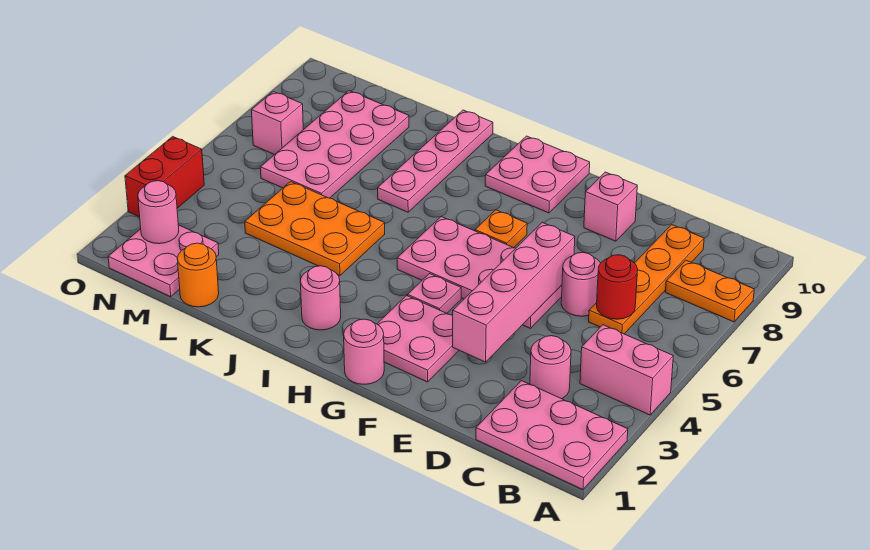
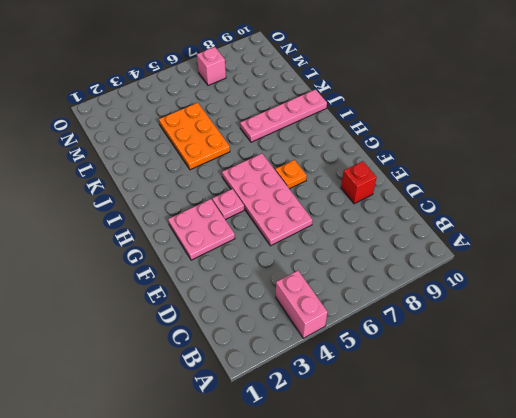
red brick E9 level 1 -> pink brick E9 level 1
none -> pink plate A1:C2 level 1
none -> orange plate A8:B8 level 1
none -> pink round brick C3 level 1

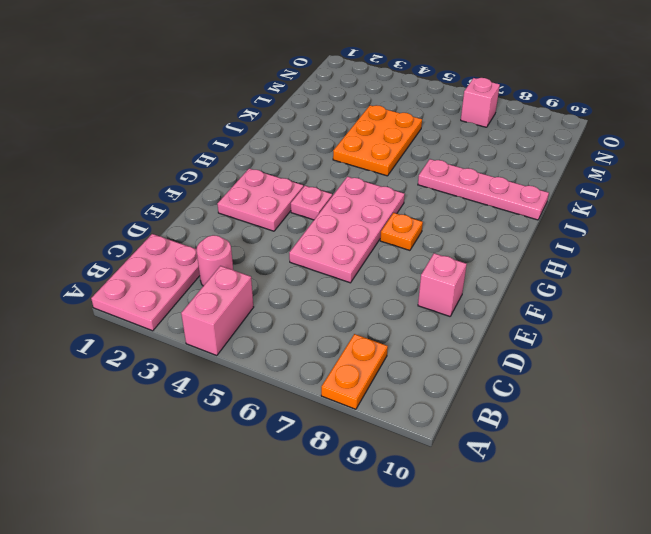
none -> orange plate C6:C9 level 1
none -> pink round brick D6 level 1
none -> pink round brick G1 level 1

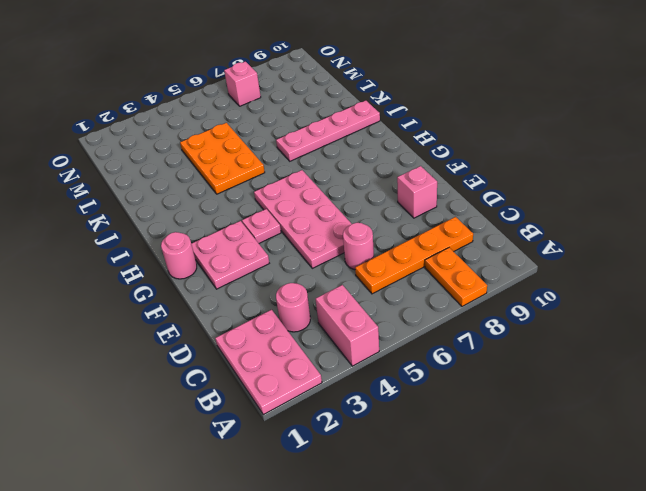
none -> orange plate G7 level 1
none -> pink plate G9:H10 level 1
none -> pink round brick I2 level 1

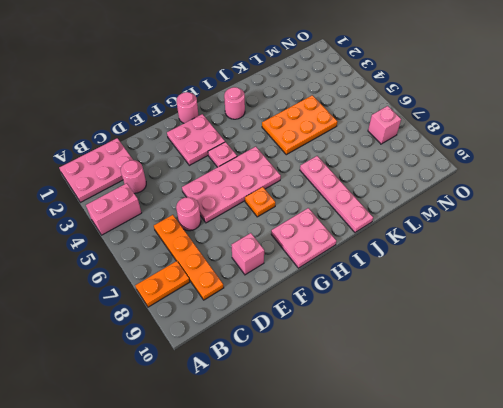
none -> orange round brick L1 level 1
none -> pink plate L6:M9 level 1
none -> pink plate M1:N2 level 1

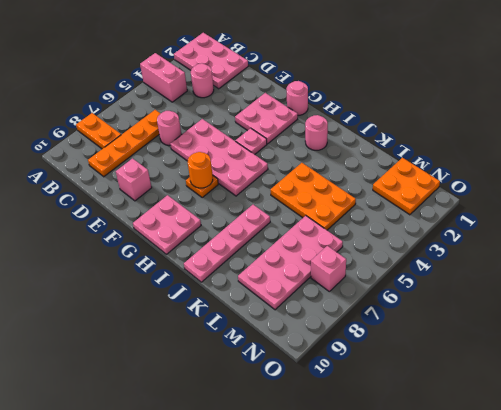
orange round brick G7 level 2 -> orange round brick L1 level 1
orange plate M1:N2 level 1 -> pink plate M1:N2 level 1
none -> red brick O3:O4 level 1
none -> red round brick C6 level 2
none -> pink brick E3:E6 level 2

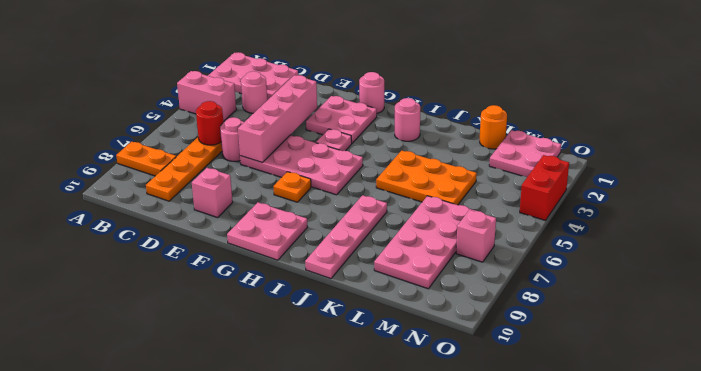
none -> pink round brick N2 level 2

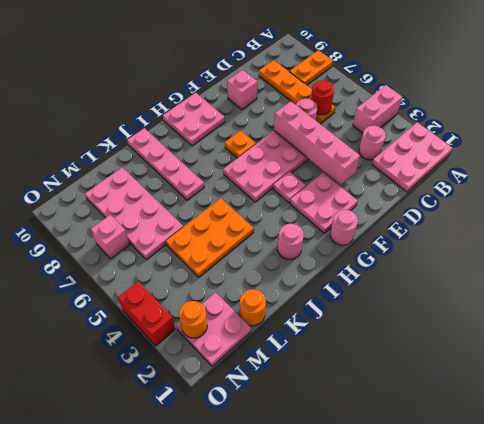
orange round brick N2 level 2 -> pink round brick N2 level 2

